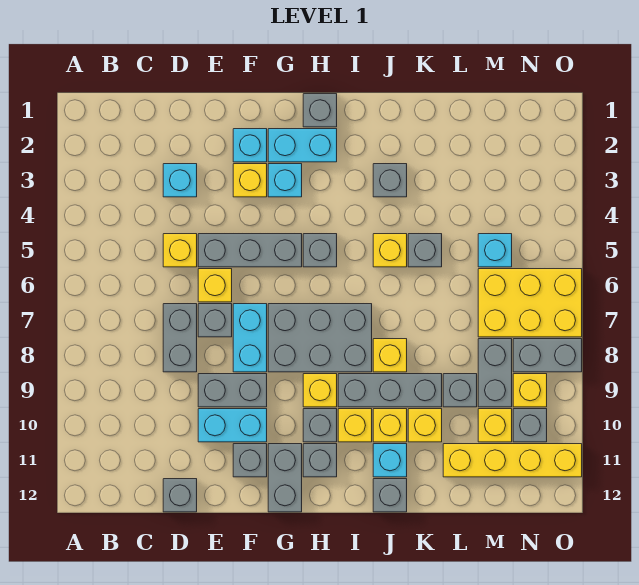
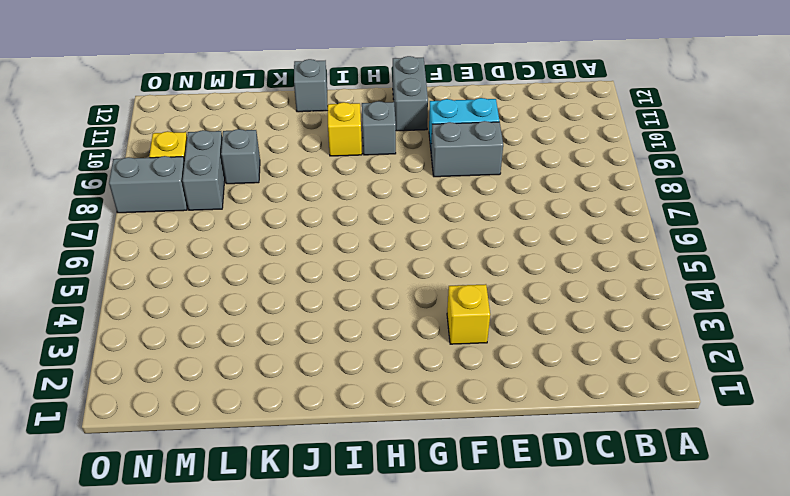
none -> cyan brick D3 level 1
none -> yellow brick D5 level 1
none -> grey brick D7:D8 level 1
none -> grey brick D12 level 1

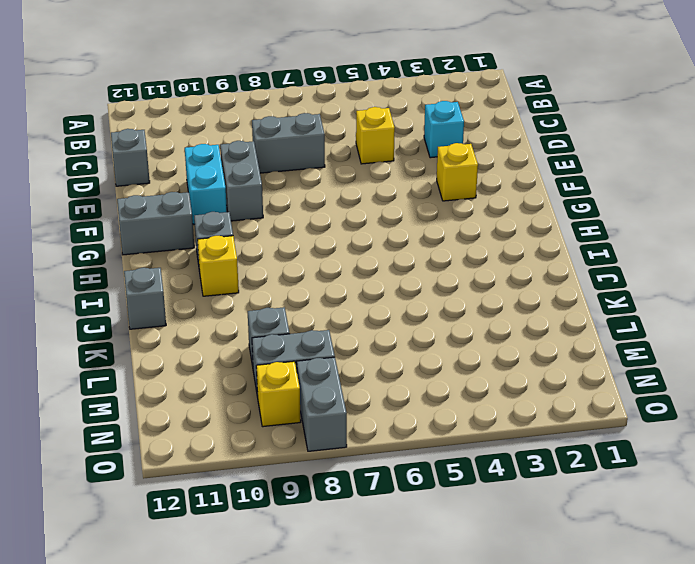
none -> grey brick E5:G5 level 1
none -> yellow brick E6 level 1
none -> grey brick E7 level 1
none -> cyan brick F2 level 1

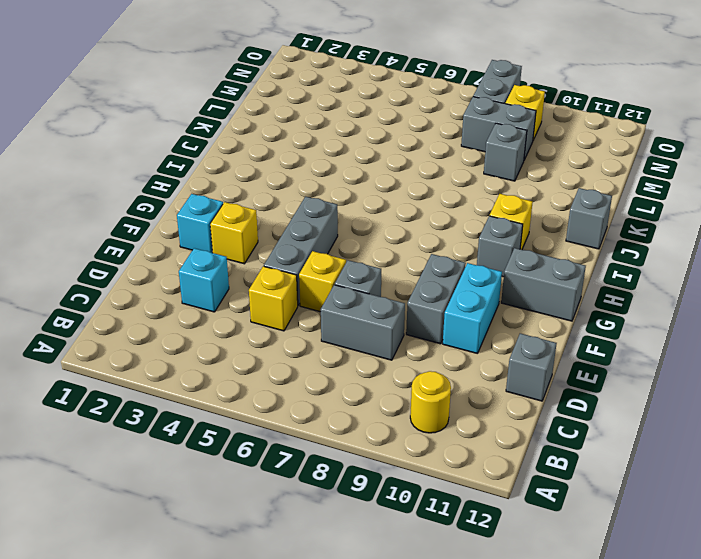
yellow round brick B10 level 1 -> none
none -> cyan brick F7:F8 level 1
none -> grey brick F11 level 1
none -> cyan brick G2:H2 level 1
none -> cyan brick G3 level 1

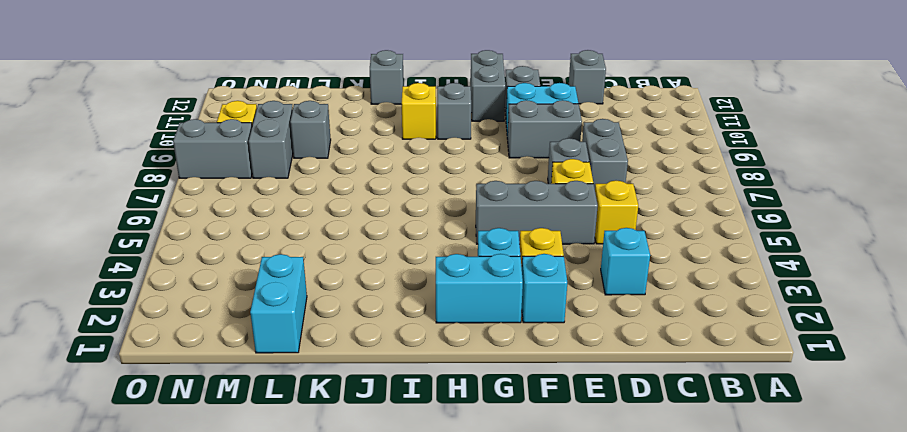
cyan brick L1:L2 level 1 -> cyan brick F7:F8 level 1
none -> grey brick G7:I8 level 1
none -> grey brick H1 level 1
none -> grey brick H5 level 1
none -> yellow brick H9 level 1

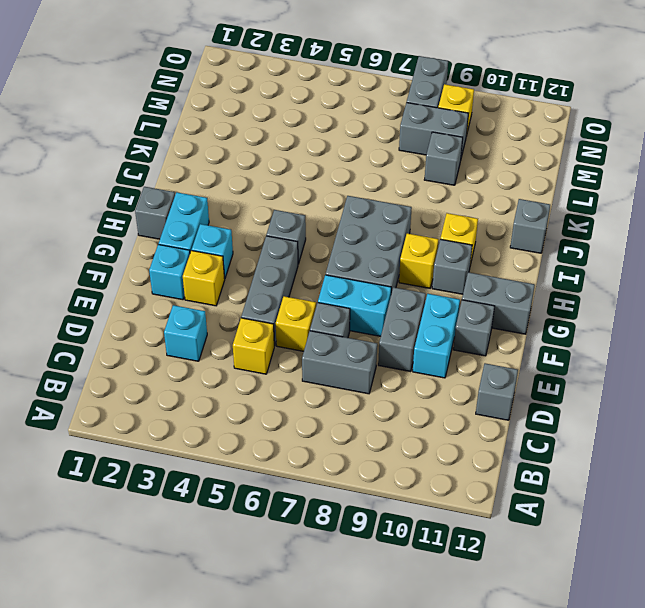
none -> grey brick H11 level 1
none -> grey brick I9:K9 level 1
none -> grey brick J3 level 1
none -> yellow brick J5 level 1

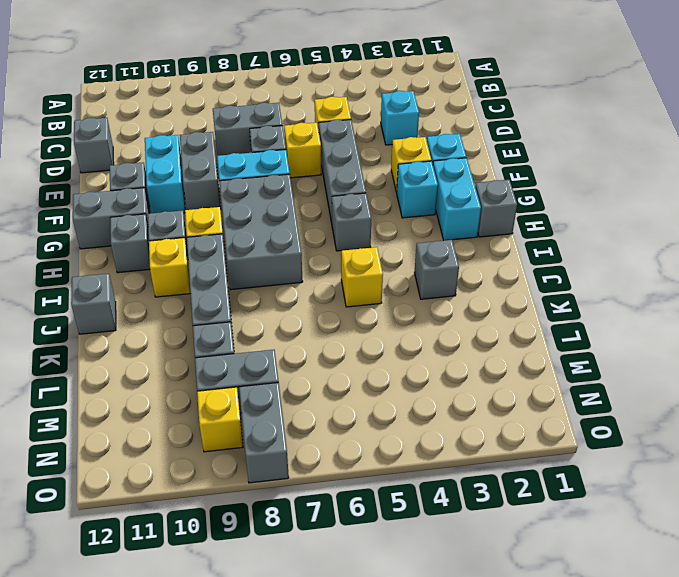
none -> yellow brick J8 level 1
none -> yellow brick J10 level 1
none -> cyan brick J11 level 1
none -> grey brick K5 level 1

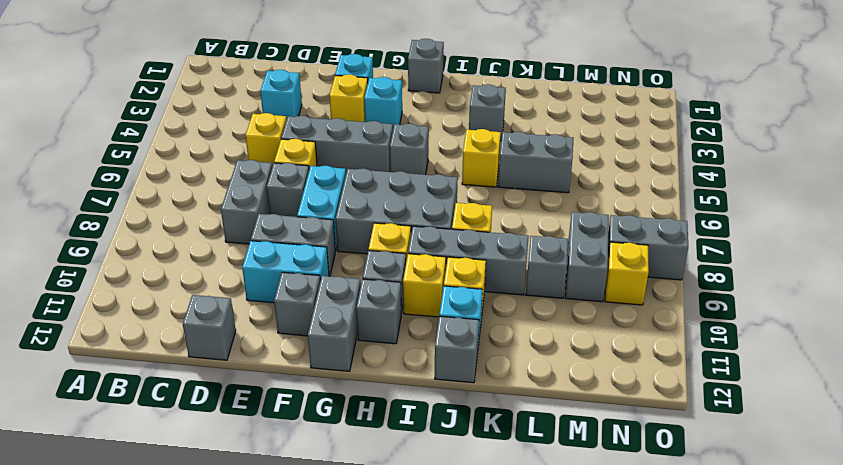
grey brick K5:L5 level 1 -> grey brick K5 level 1
none -> cyan brick G2:H2 level 1
none -> yellow brick K10 level 1
none -> yellow brick L11:O11 level 1
none -> cyan brick M5 level 1

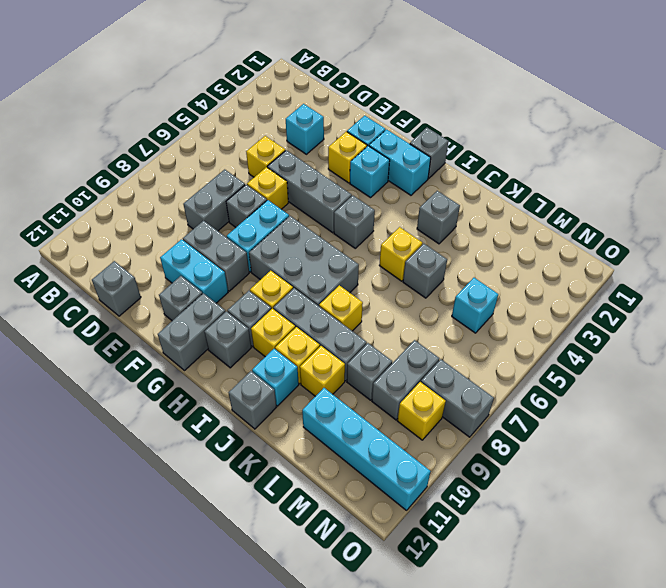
cyan brick L11:O11 level 1 -> yellow brick L11:O11 level 1
none -> yellow brick M6:O7 level 1
none -> yellow brick M10 level 1
none -> grey brick N10 level 1

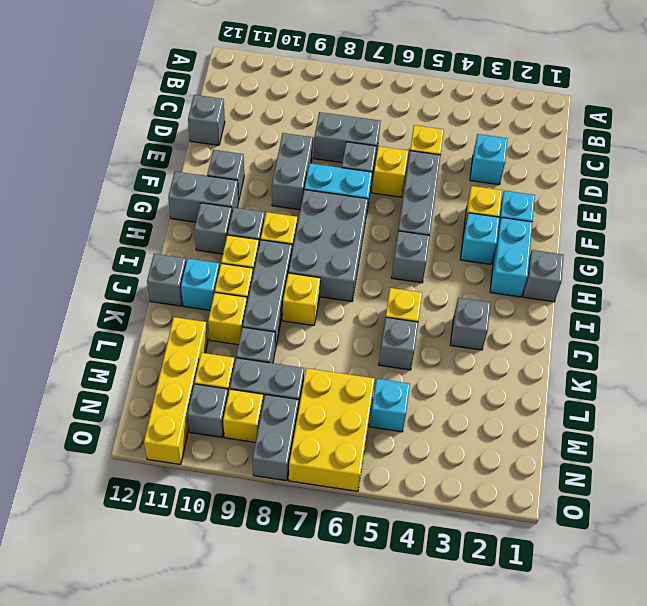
none -> cyan brick E10:F10 level 1

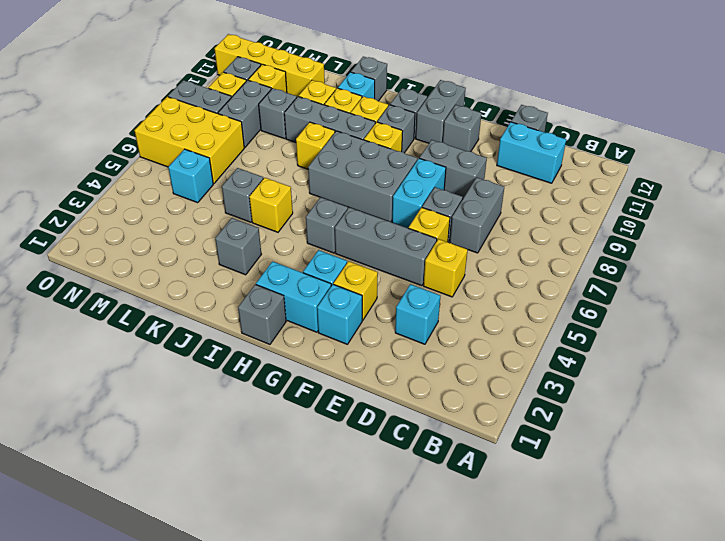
cyan brick C11:D11 level 1 -> cyan brick E10:F10 level 1

